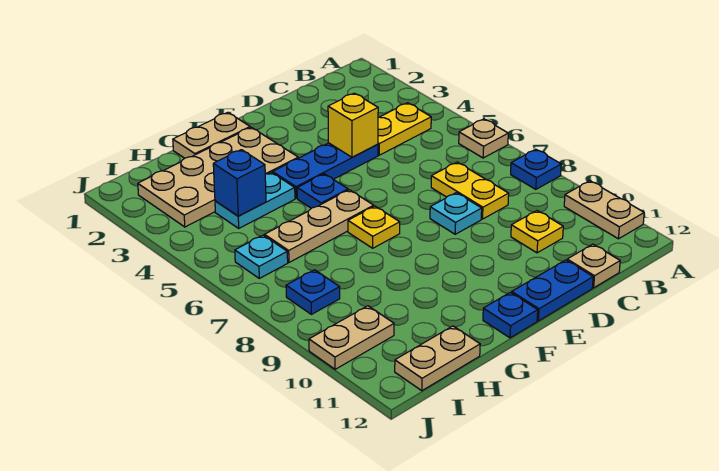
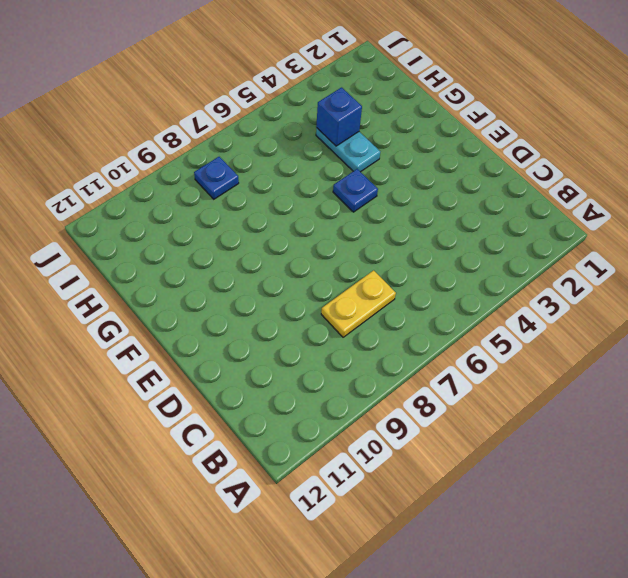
none -> tan plate A6 level 1
none -> blue plate A8 level 1
none -> tan plate A10:A11 level 1

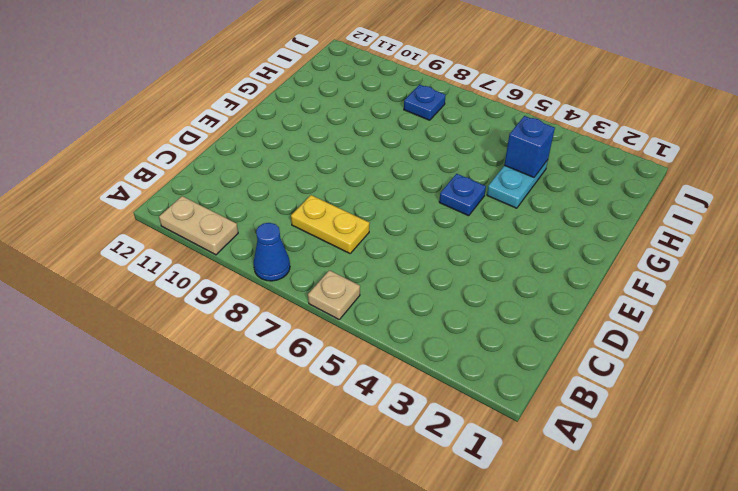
blue cone A8 level 1 -> blue plate A8 level 1
none -> yellow plate B4:C4 level 1
none -> yellow plate C10 level 1
none -> tan plate C12 level 1

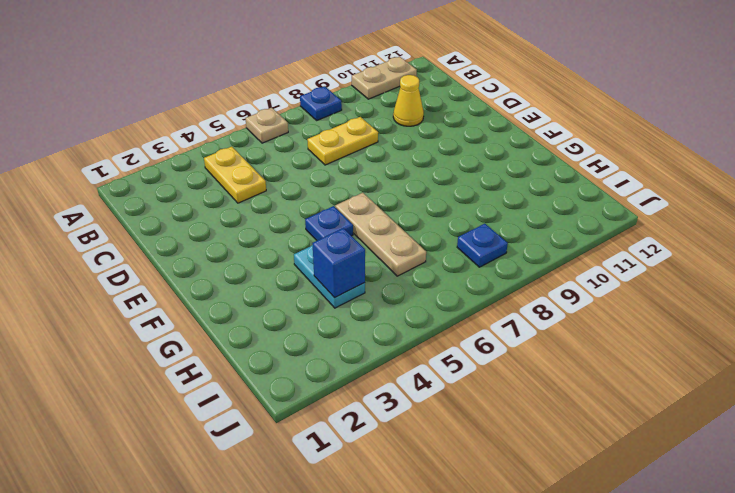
yellow cone C10 level 1 -> yellow plate C10 level 1
none -> tan plate C12 level 1
none -> blue plate D4:F4 level 1
none -> cyan plate D8 level 1

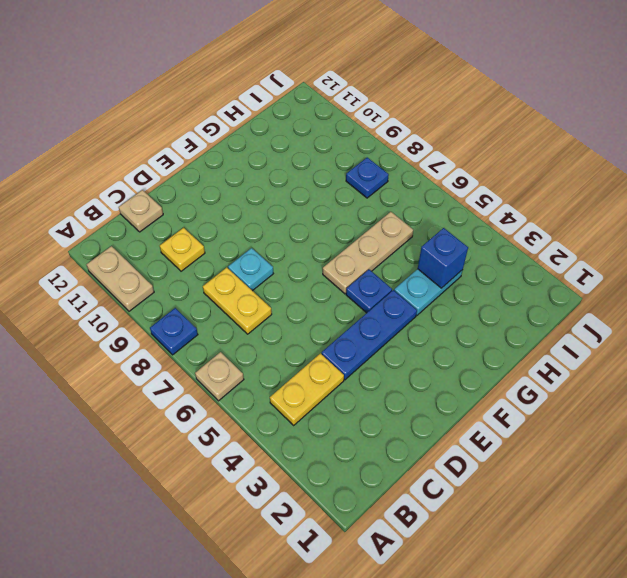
none -> blue plate D12:E12 level 1
none -> tan plate F1:G1 level 1
none -> tan plate F2:I3 level 1

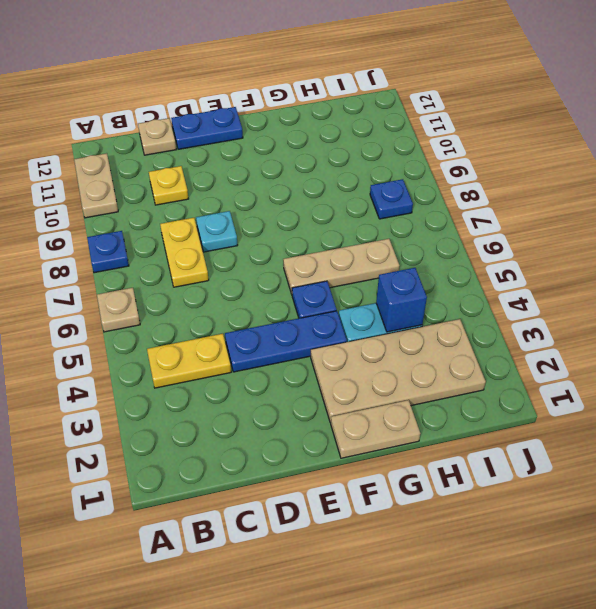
none -> yellow plate F7 level 1
none -> blue plate F12 level 1
none -> tan plate H12:I12 level 1

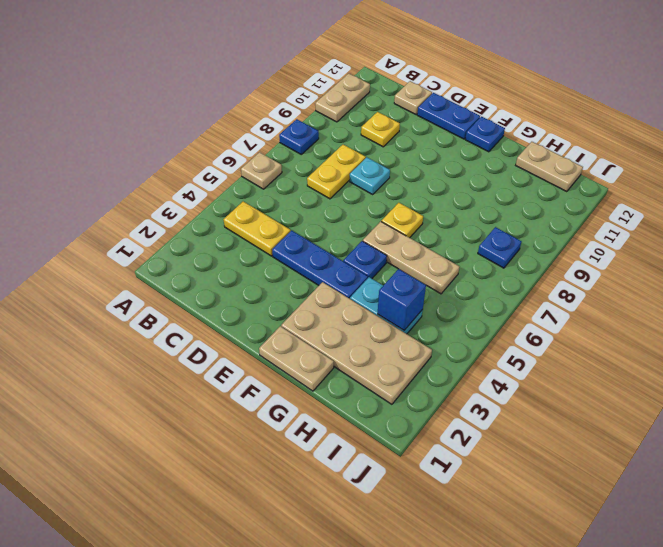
none -> cyan plate I6 level 1
none -> tan plate I10:J10 level 1
none -> yellow brick D4 level 2

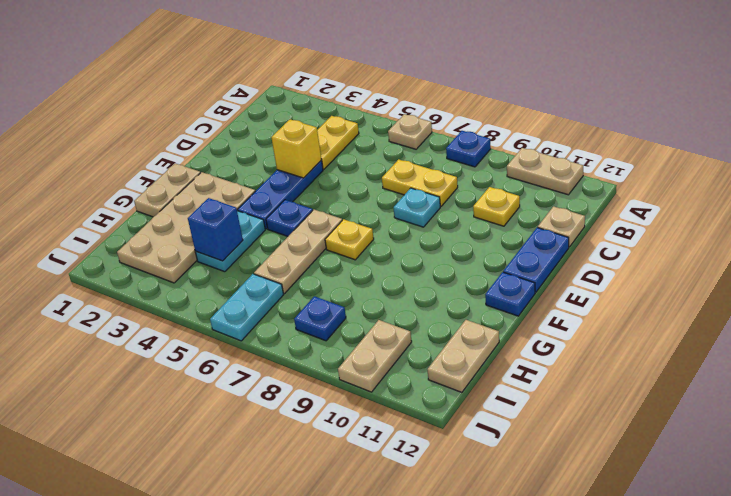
cyan plate I6:J6 level 1 -> cyan plate I6 level 1

